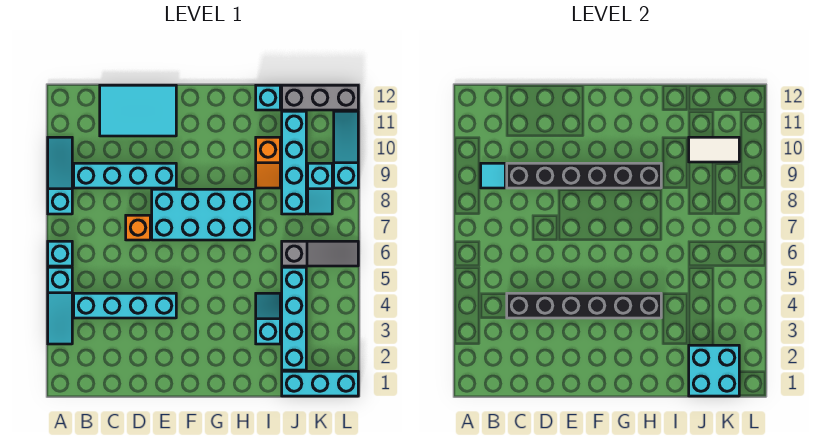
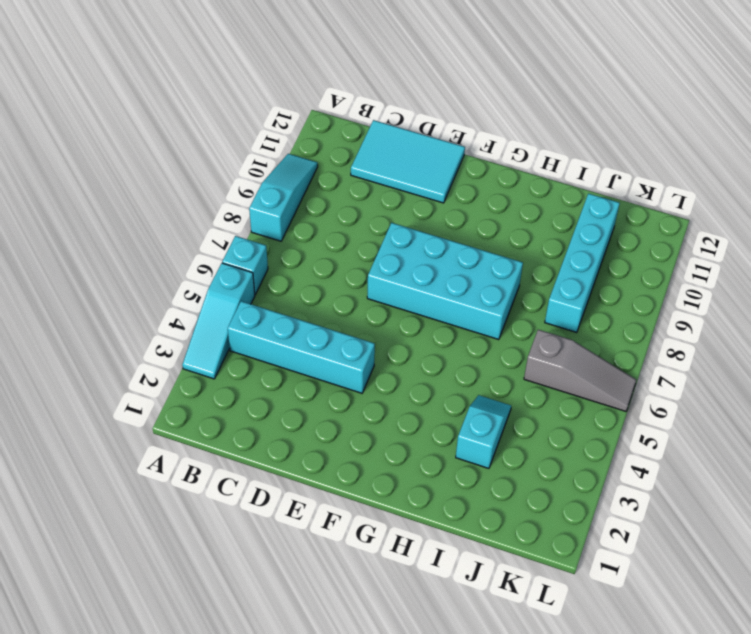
none -> cyan brick B9:E9 level 1
none -> orange brick D7 level 1
none -> orange slope I9:I10 level 1 top 10

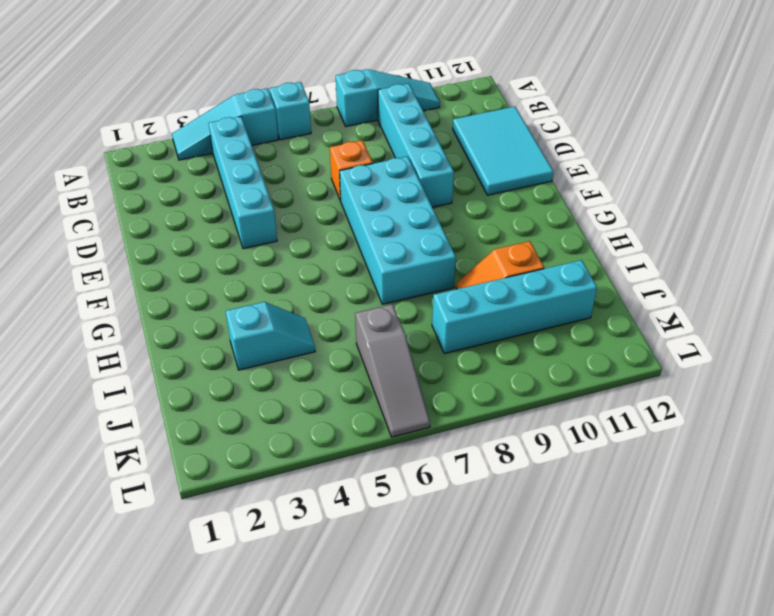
none -> cyan brick I12 level 1
none -> cyan brick J1:L1 level 1
none -> cyan brick J2:J5 level 1

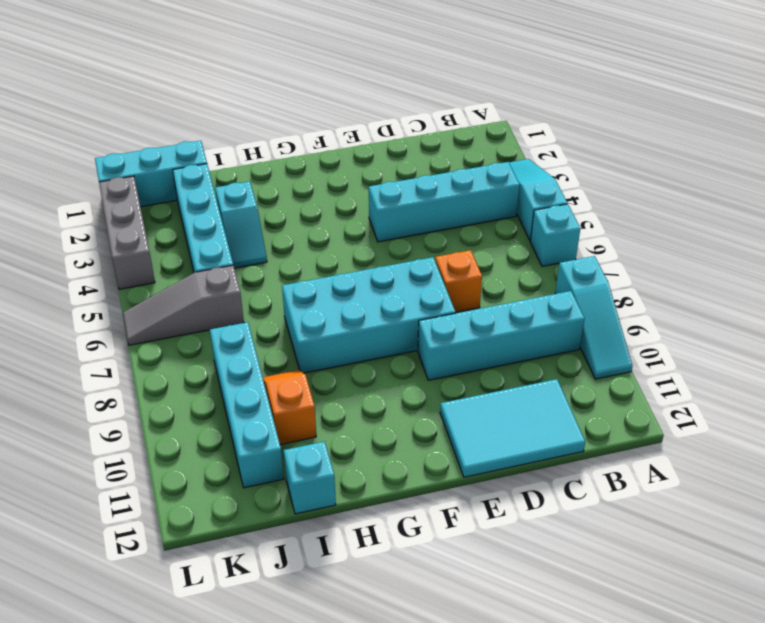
grey brick L2:L4 level 1 -> grey brick J12:L12 level 1
none -> cyan slope K8:K9 level 1 top 9
none -> cyan slope L9:L11 level 1 top 9
none -> cyan tile B9 level 2

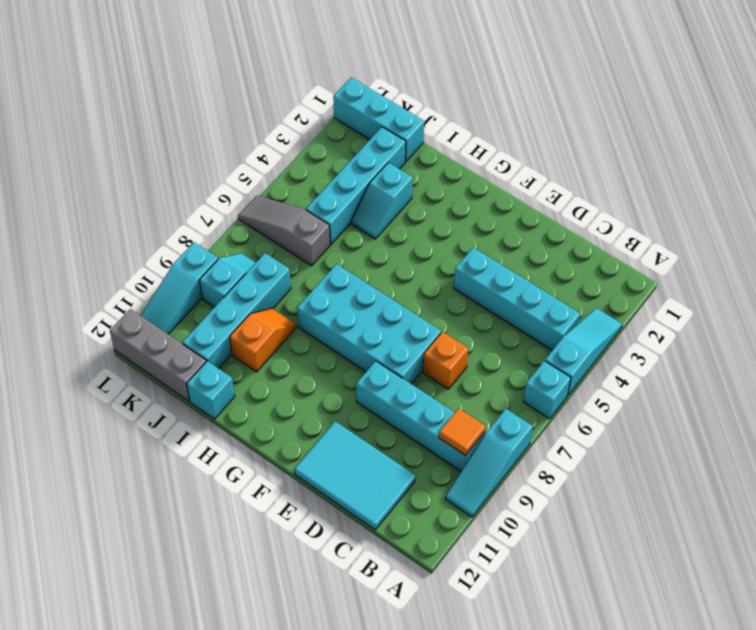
orange tile B9 level 2 -> cyan tile B9 level 2
none -> black brick C4:H4 level 2
none -> black brick C9:H9 level 2
none -> cyan brick J1:K2 level 2

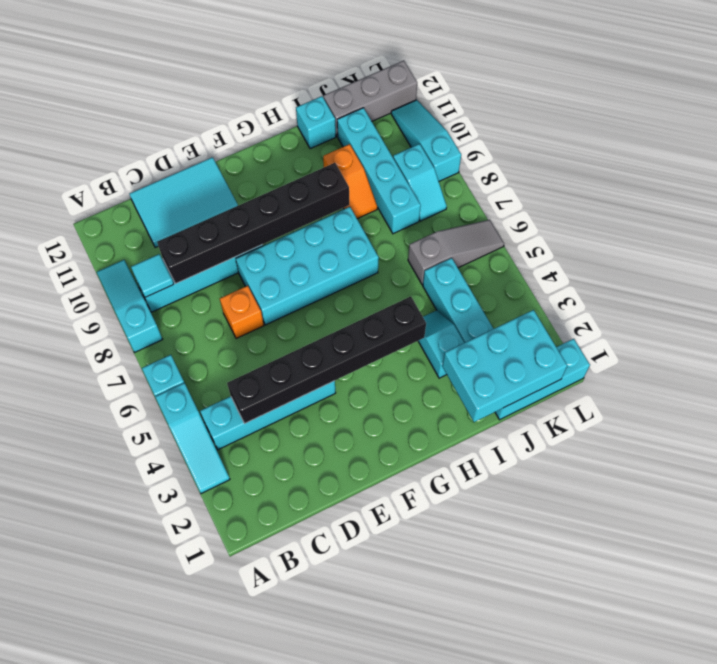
cyan brick I1:K2 level 2 -> cyan brick J1:K2 level 2
none -> white tile J10:K10 level 2

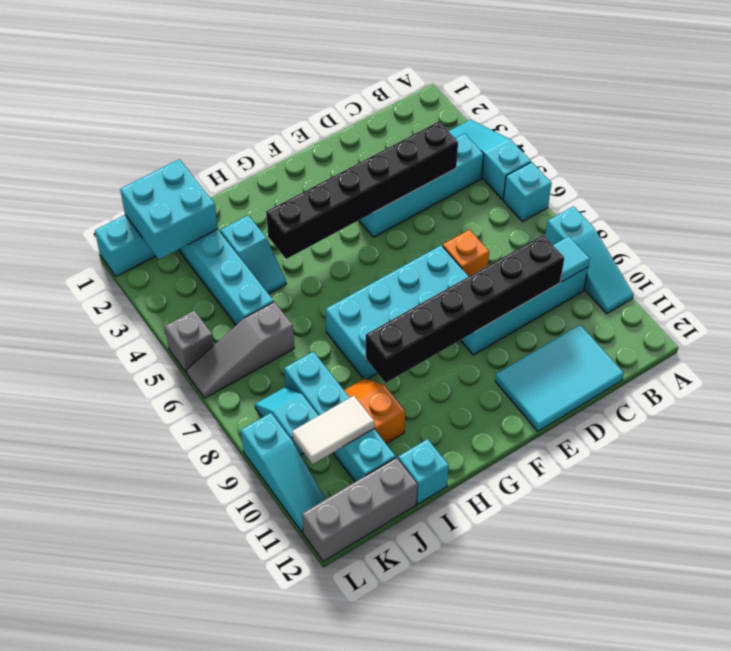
grey brick L5 level 1 -> none

